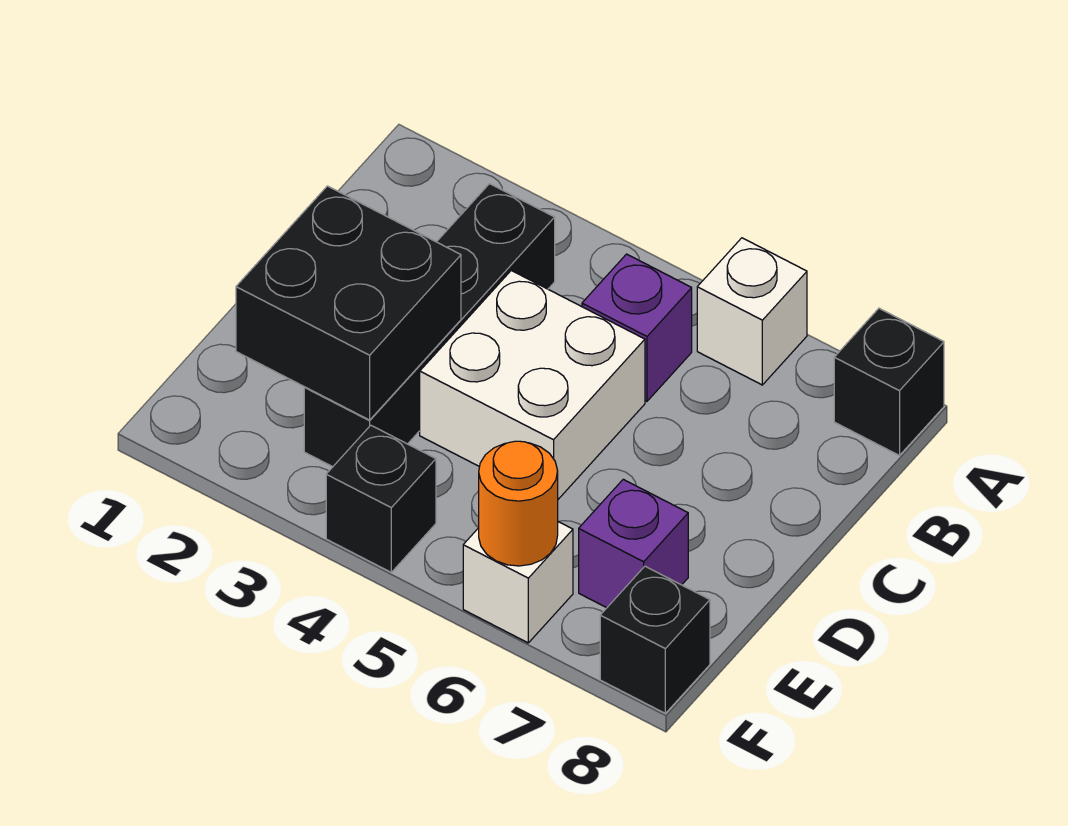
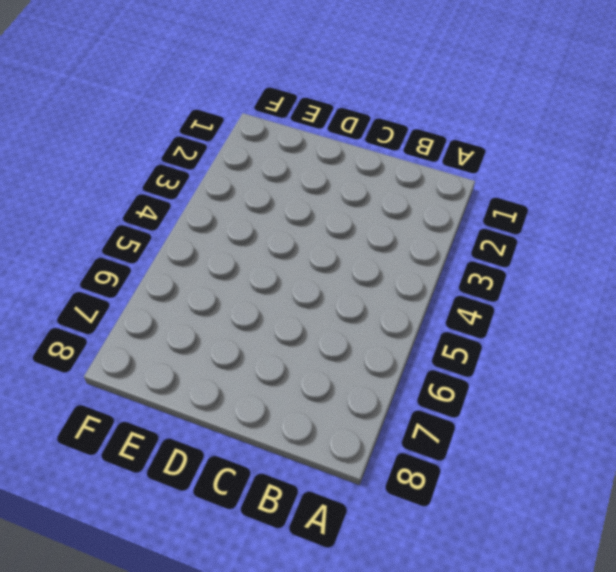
none -> white brick A6 level 1
none -> black brick A8 level 1

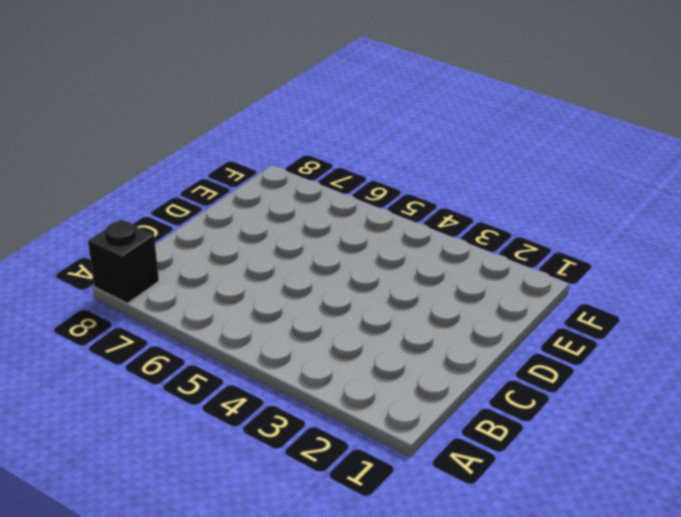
none -> white brick A6 level 1
none -> black brick B3:E3 level 1

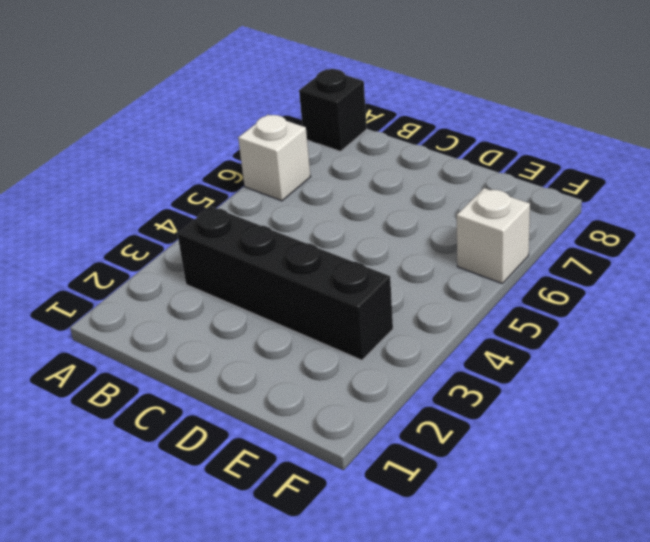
none -> purple brick B5 level 1
none -> white brick C4:D5 level 1

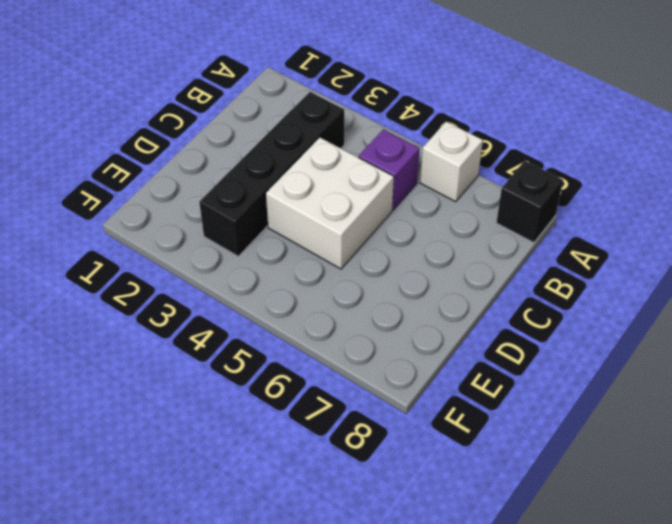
none -> purple brick E7 level 1
none -> black brick F4 level 1

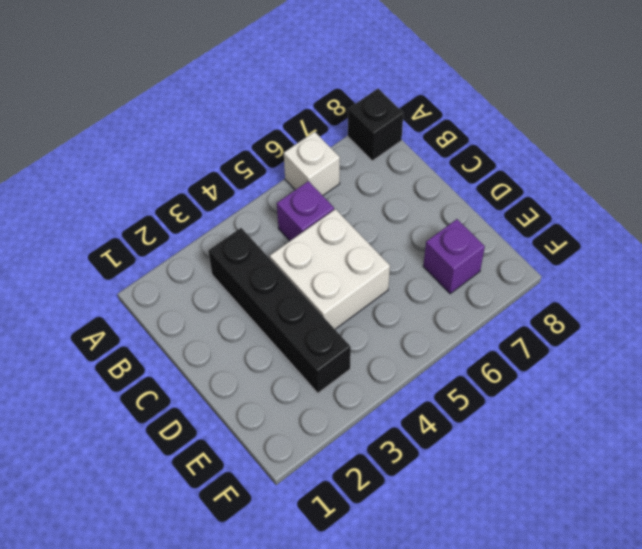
none -> black brick F4 level 1
none -> white brick F6 level 1

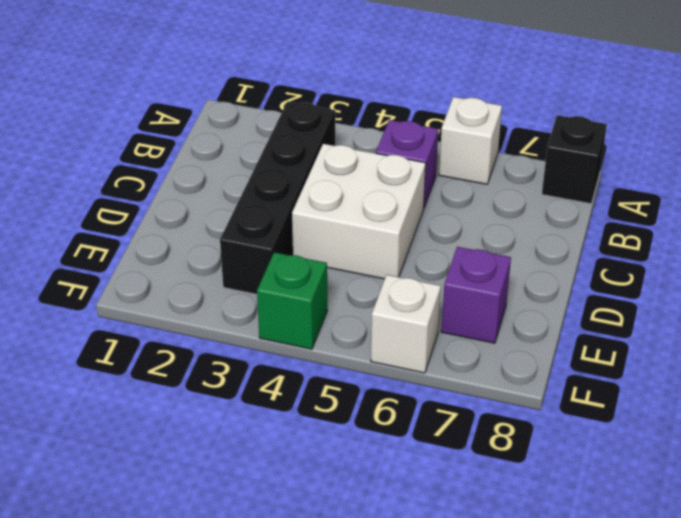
green brick F4 level 1 -> black brick F4 level 1
none -> black brick F8 level 1
none -> black brick D2:E3 level 2

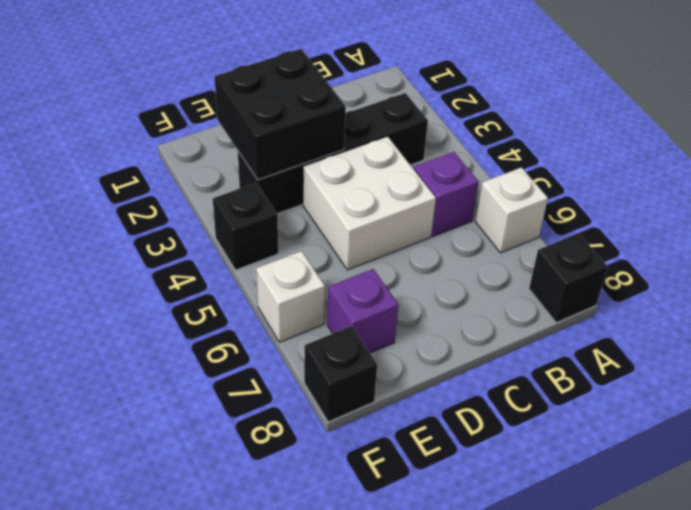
none -> orange round brick F6 level 2

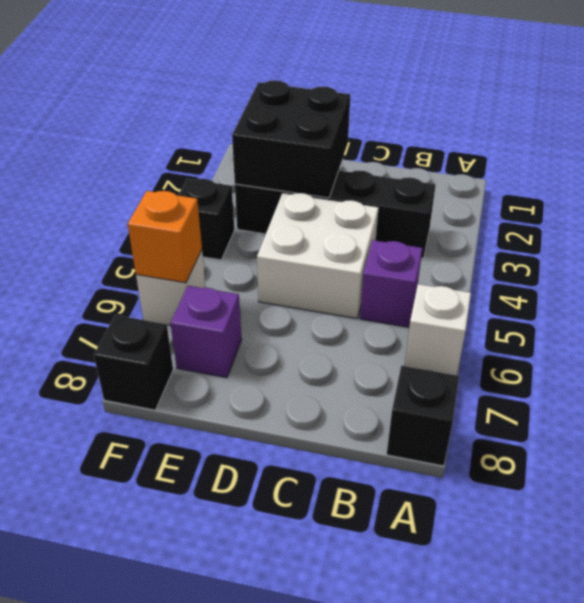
orange brick F6 level 2 -> orange round brick F6 level 2

